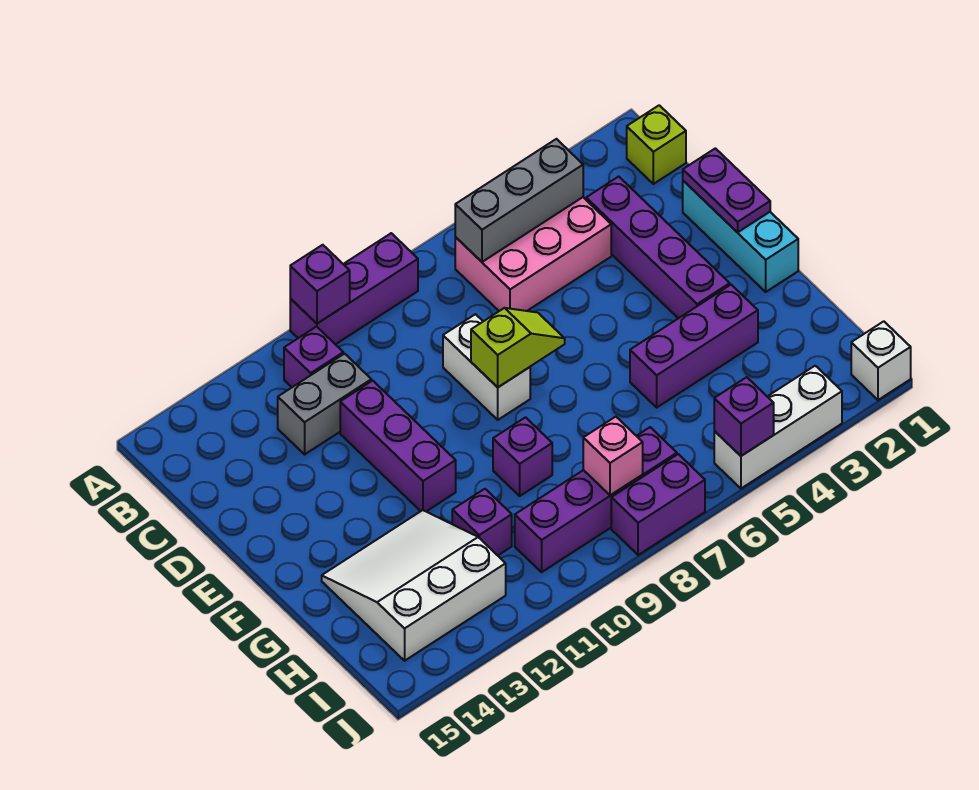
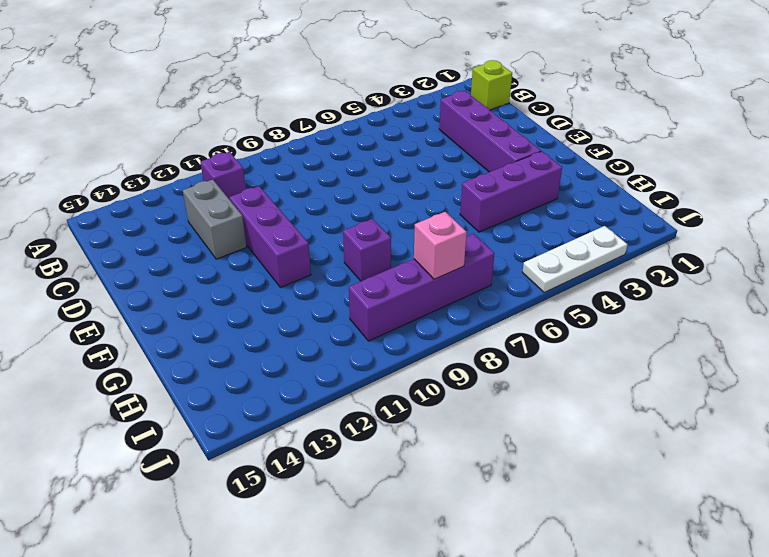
grey brick C12:D12 level 1 -> grey brick C11:C12 level 1
white plate J3:J5 level 1 -> white brick J3:J5 level 1
none -> purple brick A8:A10 level 1
none -> pink brick B4:C6 level 1
none -> cyan brick D1:F1 level 1

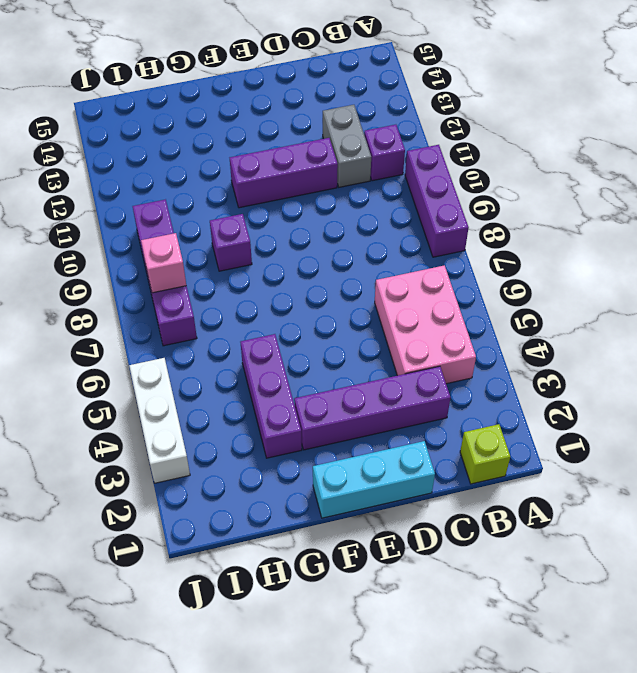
none -> white brick D8:E8 level 1
none -> white slope G12:I14 level 1 top I
none -> purple brick H11 level 1

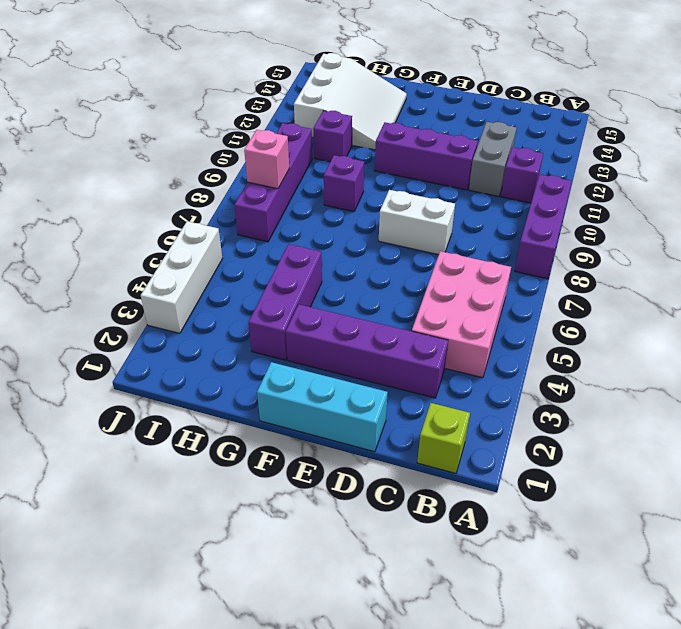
none -> white brick J1 level 1
none -> purple brick J7:J8 level 1
none -> purple brick A10 level 2

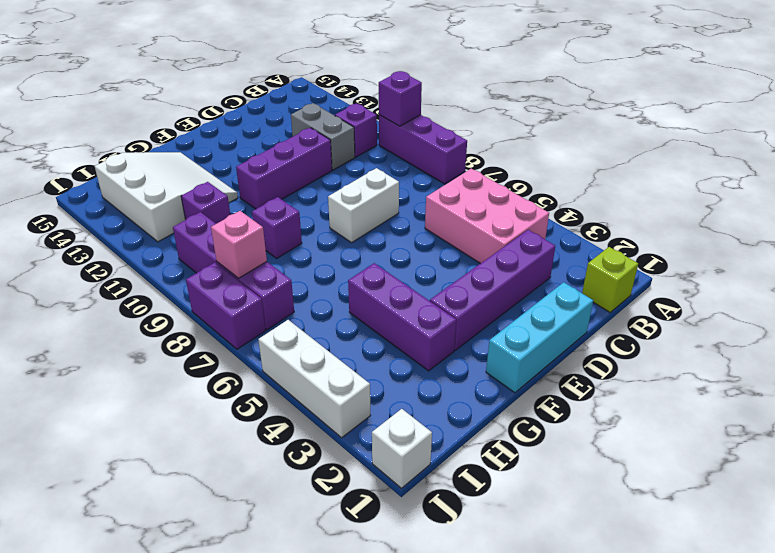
none -> grey brick B4:B6 level 2
none -> purple plate D1:E1 level 2
none -> lime slope E7:E8 level 2 top 8

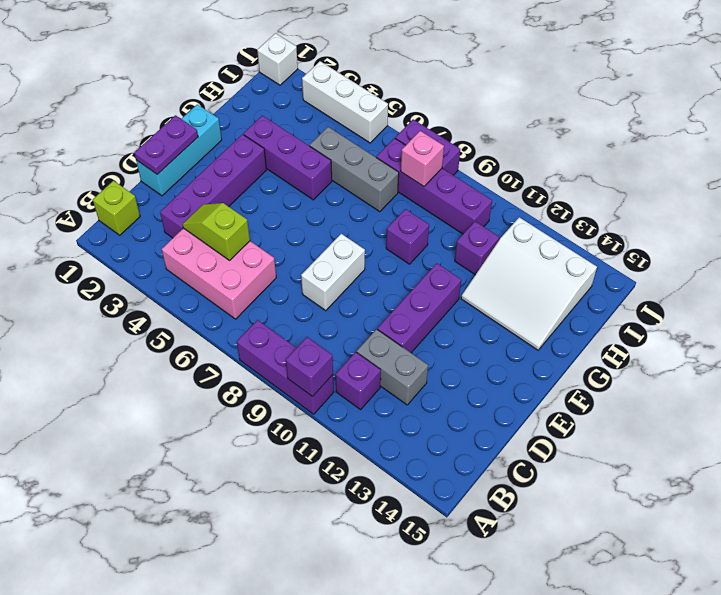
lime slope C4:C5 level 2 top 5 -> lime slope E7:E8 level 2 top 8
grey brick H5:H7 level 1 -> grey brick B4:B6 level 2
none -> purple brick J5 level 2

